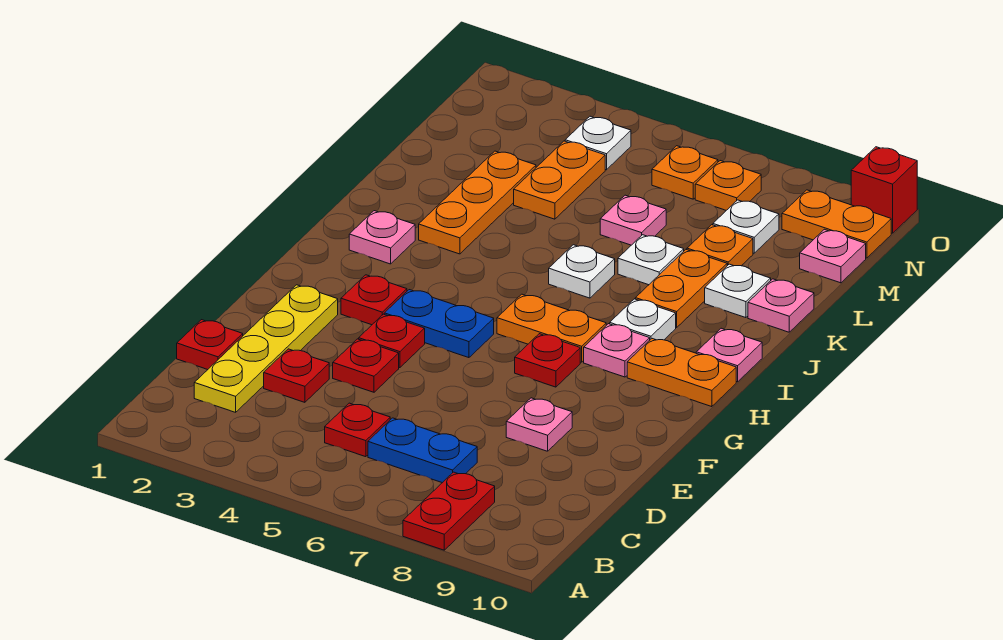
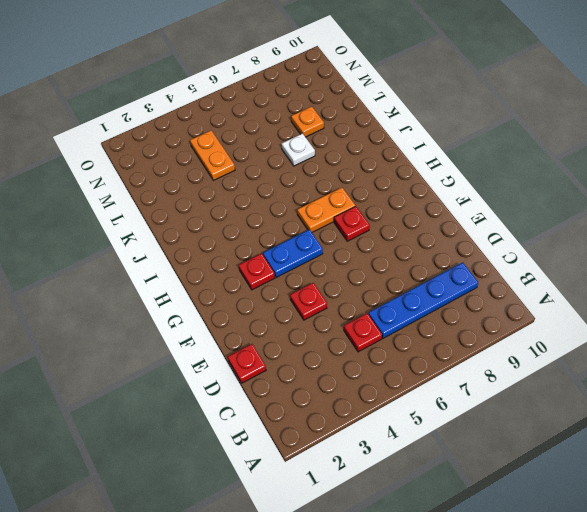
blue plate C6:C9 level 1 -> blue plate C6:C7 level 1
none -> red plate A8:B8 level 1
none -> yellow plate C2:F2 level 1
none -> red plate D3 level 1
none -> pink plate E8 level 1

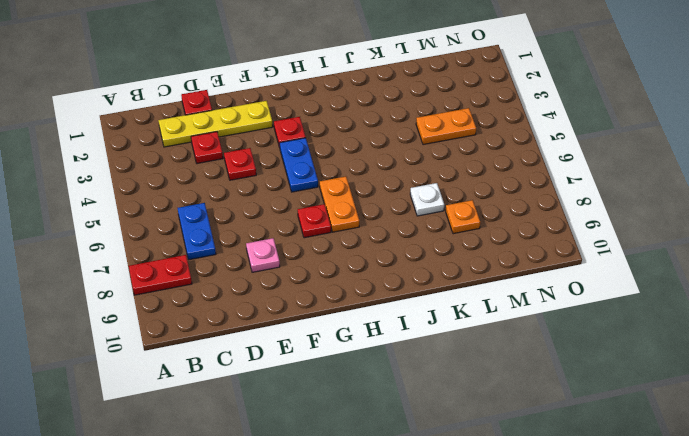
none -> red plate C5 level 1
none -> red plate F4 level 1
none -> pink plate H8 level 1
none -> orange plate H9:H10 level 1

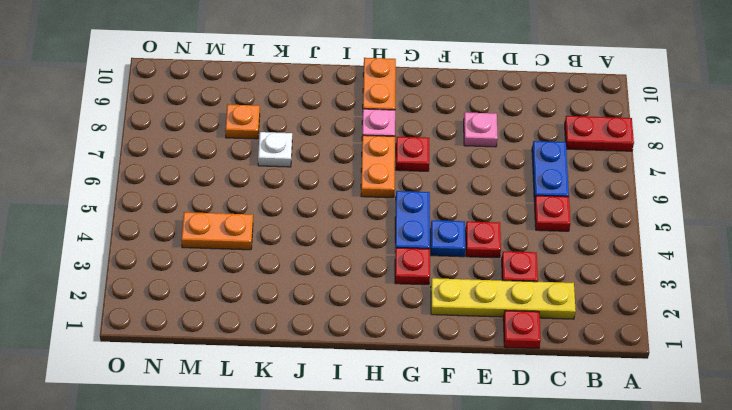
blue plate F4 level 1 -> red plate F4 level 1
none -> pink plate I2 level 1
none -> white plate I8 level 1
none -> pink plate I10 level 1
none -> orange plate J3:L3 level 1

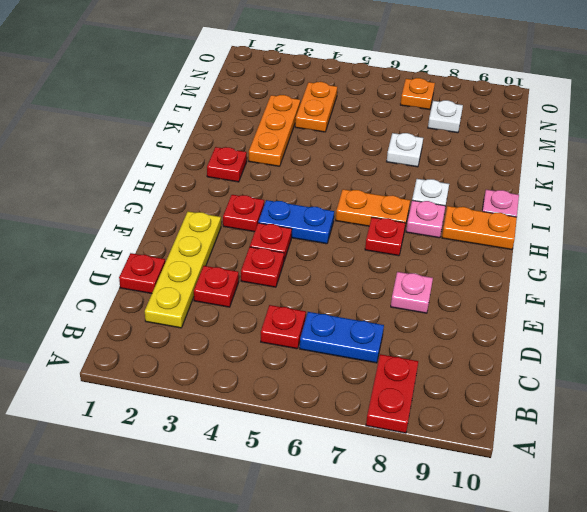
red plate I2 level 1 -> pink plate I2 level 1
none -> white plate J6 level 1
none -> orange plate J8:K8 level 1
none -> white plate K9 level 1
none -> pink plate K10 level 1

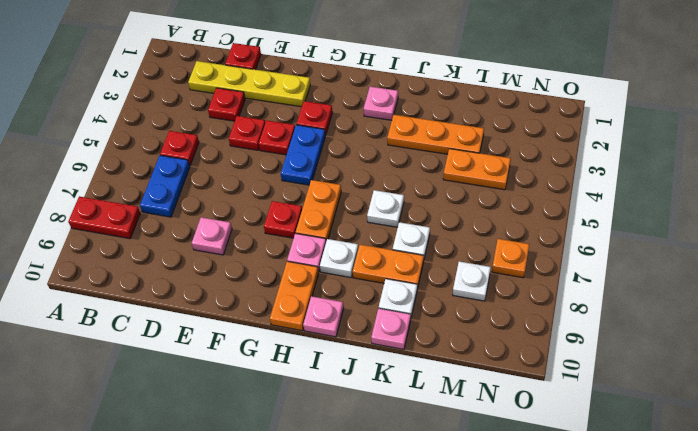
none -> pink plate L6 level 1
none -> orange plate L8 level 1
none -> pink plate M10 level 1
none -> white plate N4 level 1

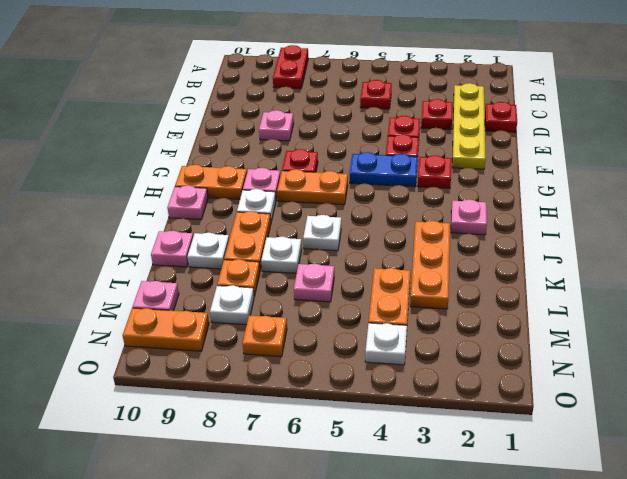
none -> blue plate C6:C7 level 1
none -> orange plate N6 level 1
none -> red brick O10 level 1

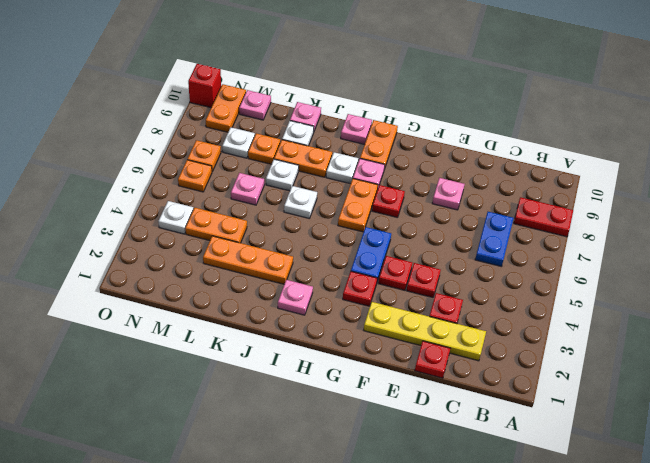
none -> red plate C5 level 1

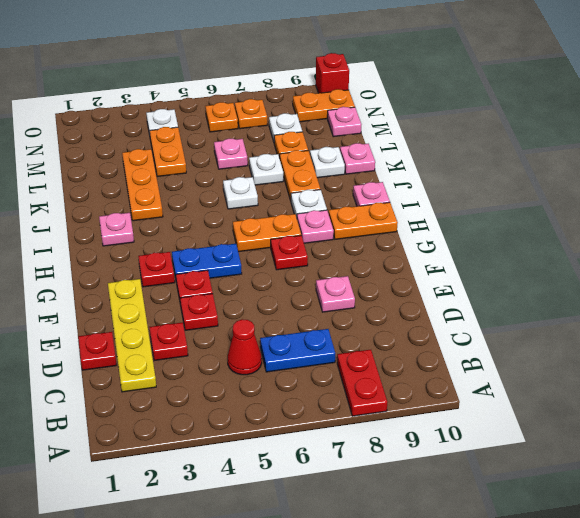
red cone C5 level 1 -> red plate C5 level 1

